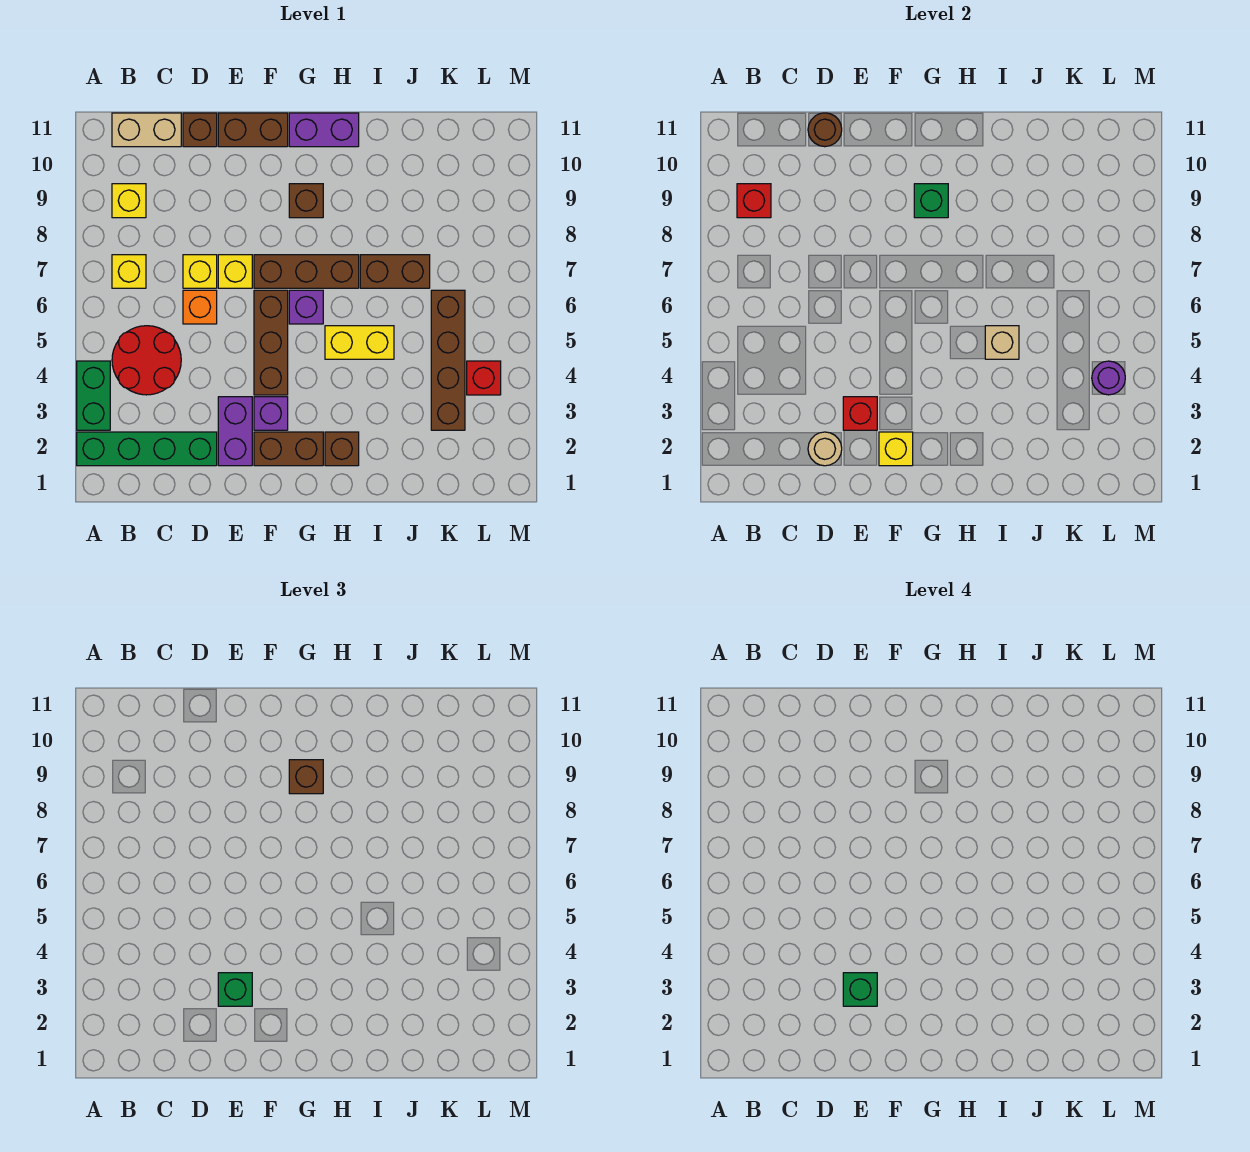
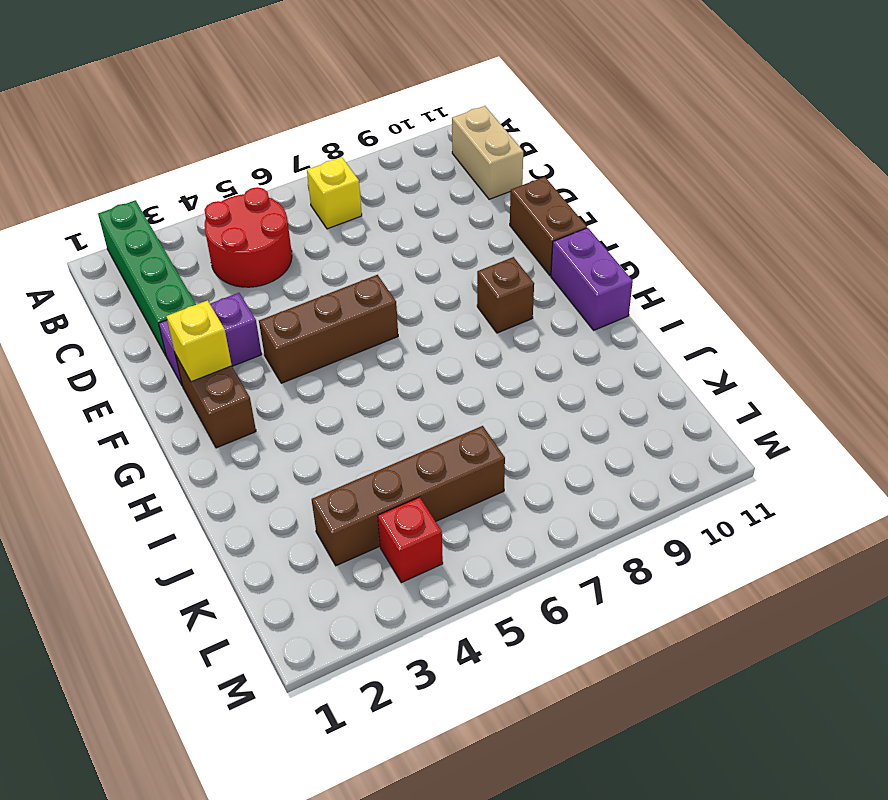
none -> green brick A3:A4 level 1
none -> yellow brick B9 level 1
none -> orange brick D6 level 1
none -> yellow brick D7 level 1

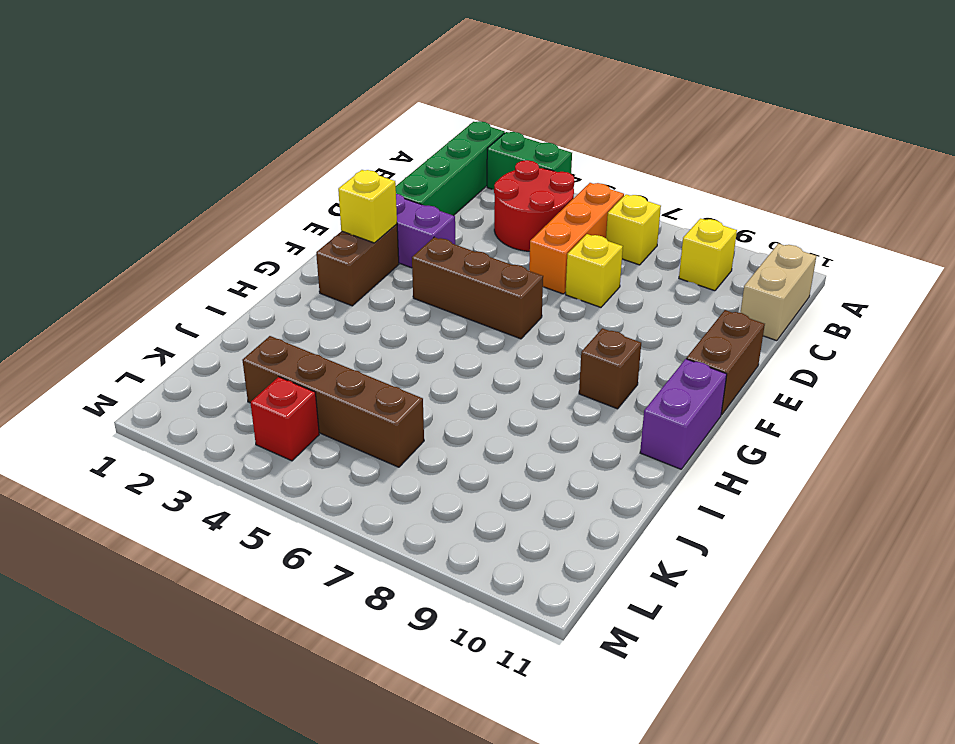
orange brick B6:D6 level 1 -> orange brick D6 level 1
none -> brown brick D11 level 1
none -> yellow brick E7 level 1
none -> purple brick F3 level 1
none -> brown brick F7:H7 level 1

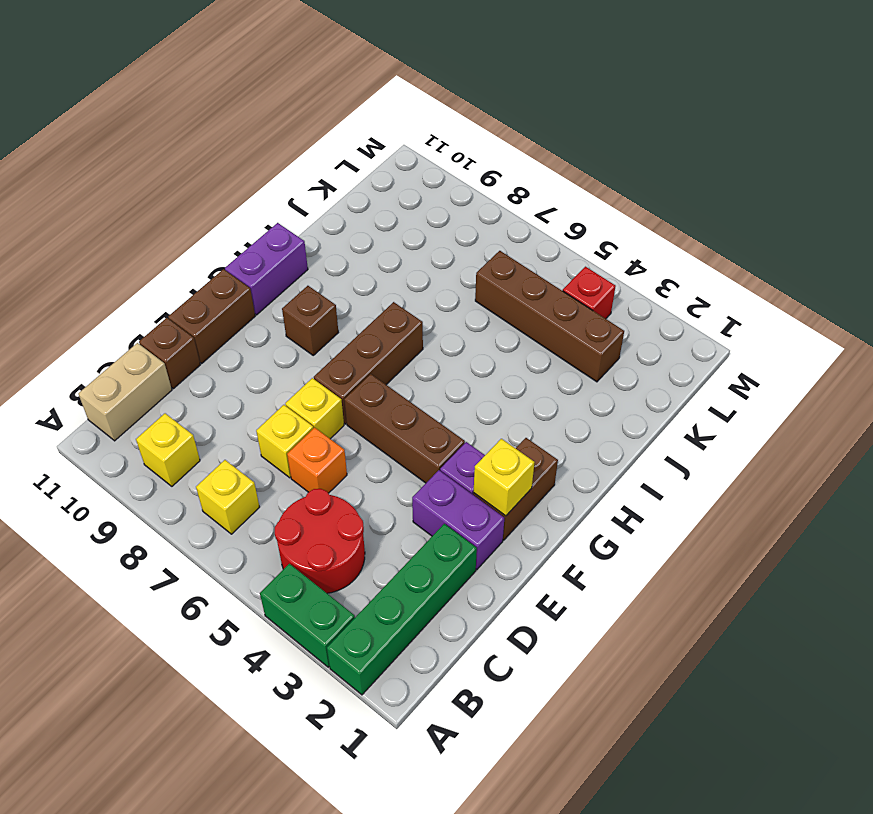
none -> purple brick G6 level 1
none -> brown brick H2 level 1
none -> yellow brick H5:I5 level 1
none -> brown brick I7:J7 level 1

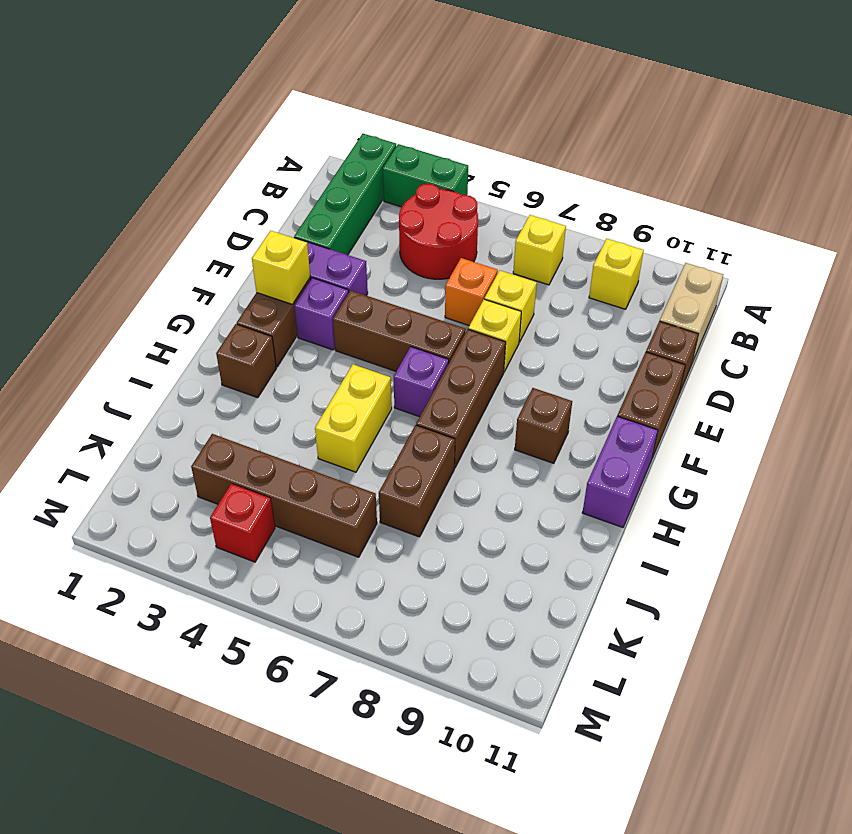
none -> red brick B9 level 2
none -> tan round brick D2 level 2
none -> brown round brick D11 level 2
none -> red brick E3 level 2

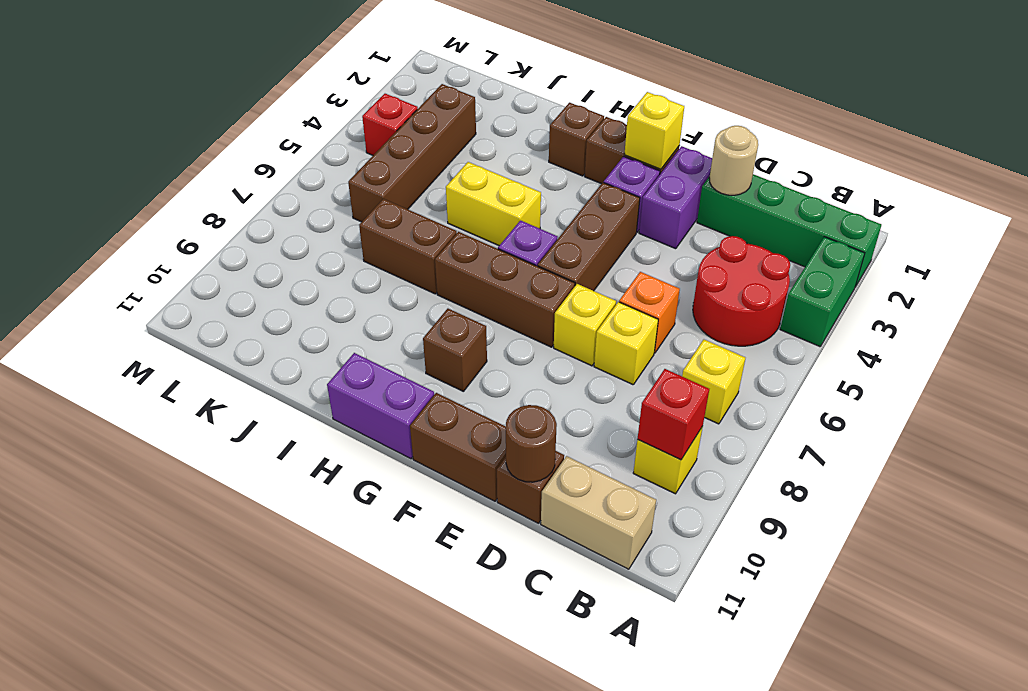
none -> red brick E3 level 2
none -> green brick G9 level 2
none -> tan brick I5 level 2
none -> purple round brick L4 level 2

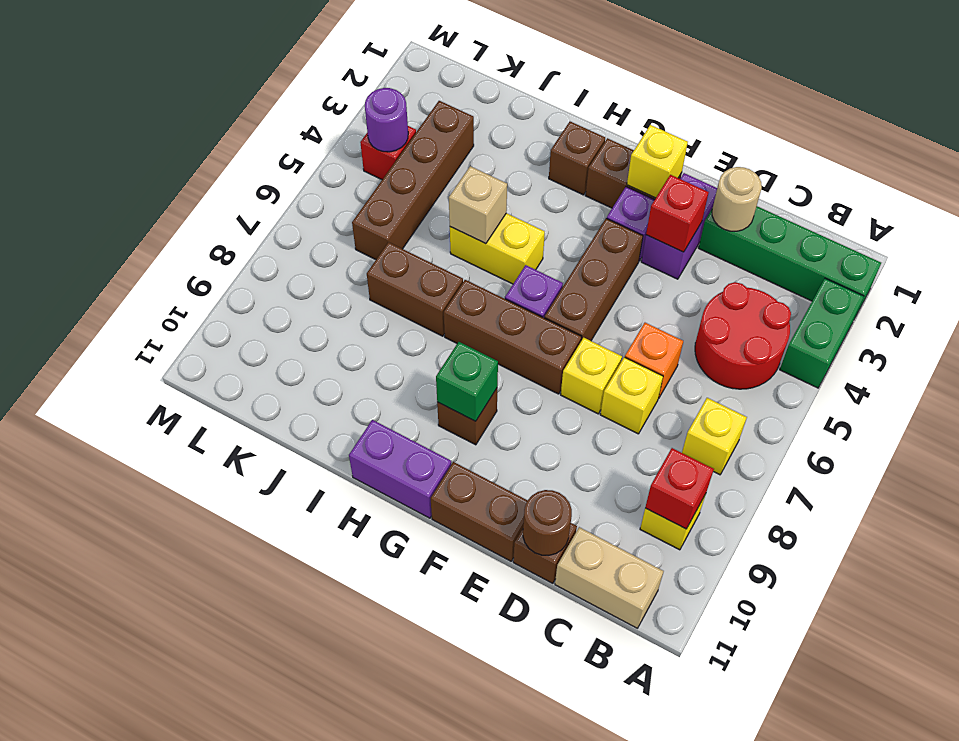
none -> green brick E3 level 3
none -> brown brick G9 level 3
none -> green brick E3 level 4

